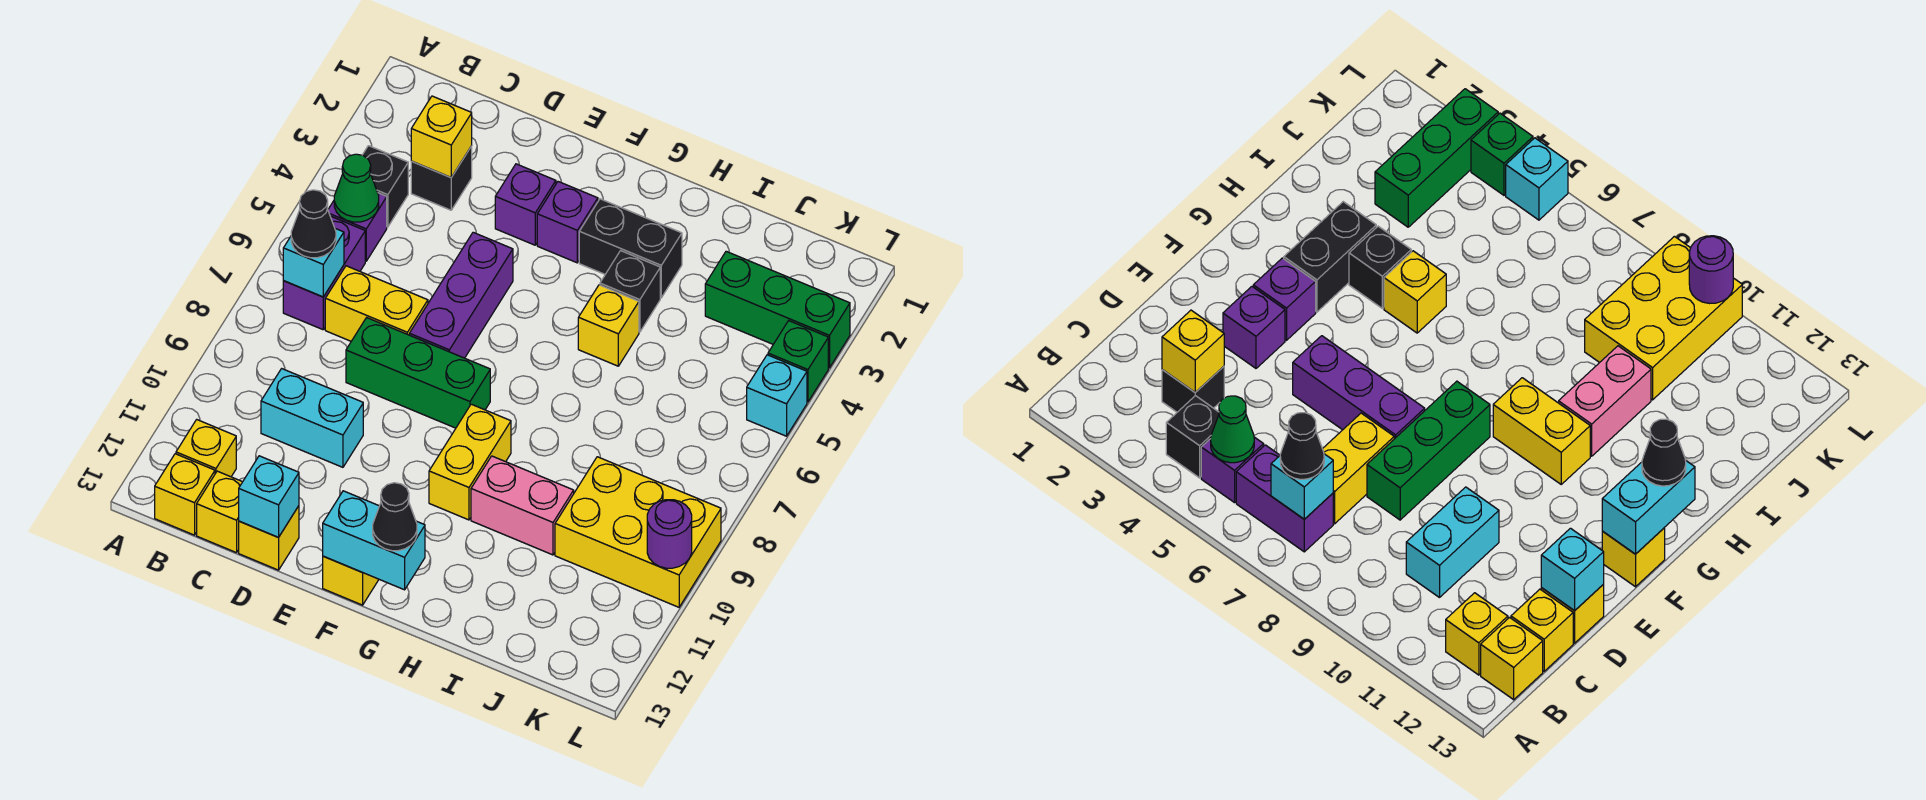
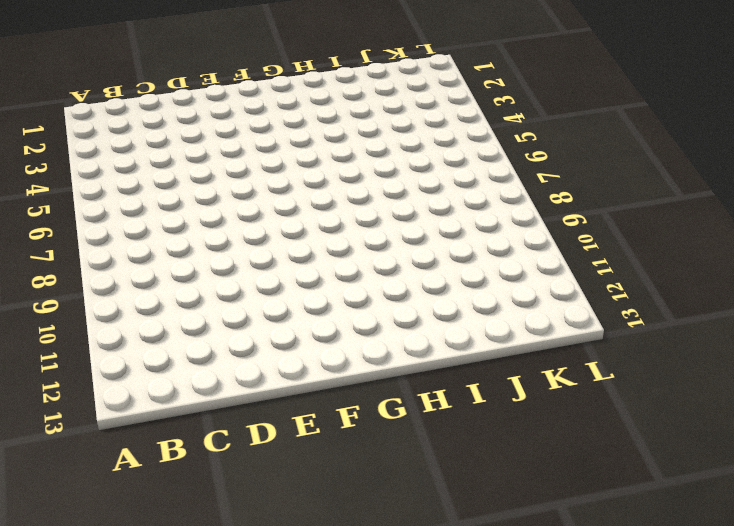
none -> black brick B4 level 1
none -> purple brick B5 level 1
none -> purple brick B6:B7 level 1
none -> yellow brick B12 level 1

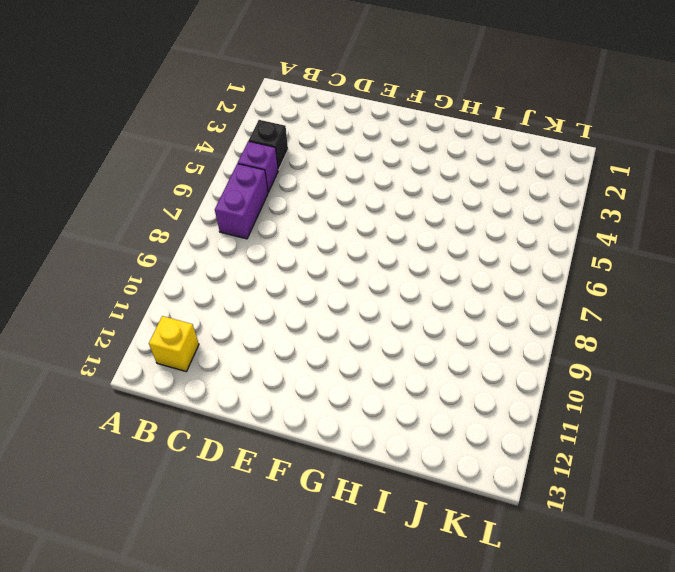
none -> yellow brick B13 level 1
none -> black brick C3 level 1
none -> yellow brick C7:D7 level 1
none -> cyan brick C10:D10 level 1

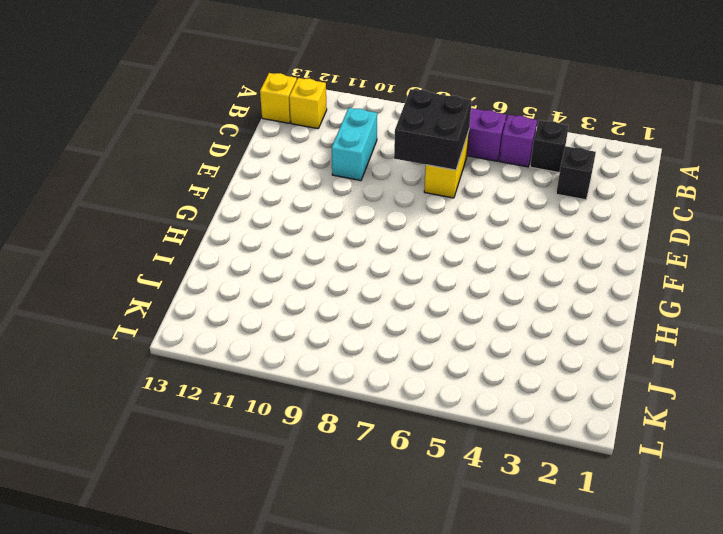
black brick C7:D8 level 2 -> none
none -> yellow brick C13 level 1
none -> green brick D8:F8 level 1
none -> yellow brick D13 level 1
none -> purple brick E3 level 1

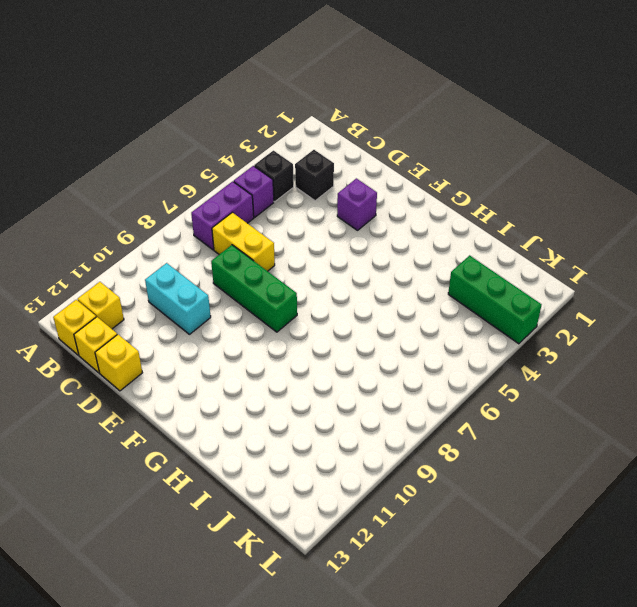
none -> purple brick E5:E7 level 1
none -> purple brick F3 level 1
none -> yellow brick F13 level 1
none -> black brick G3:H3 level 1

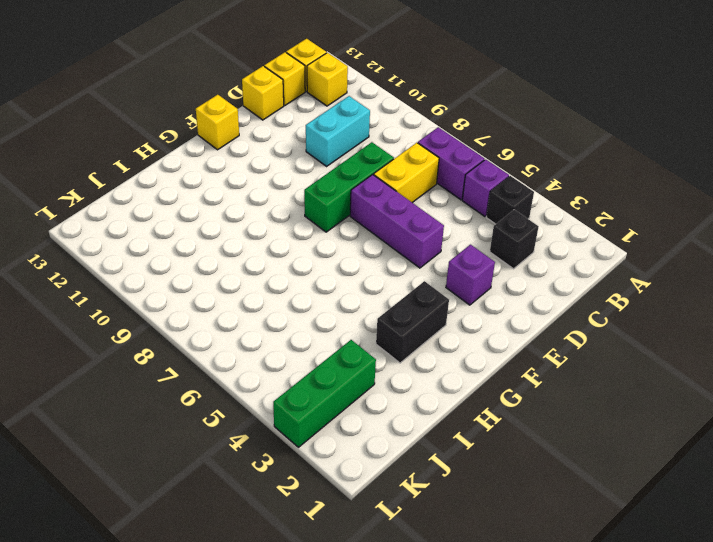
none -> purple brick F3 level 1
none -> yellow brick G9:G10 level 1
none -> black brick H4 level 1
none -> yellow brick H5 level 1

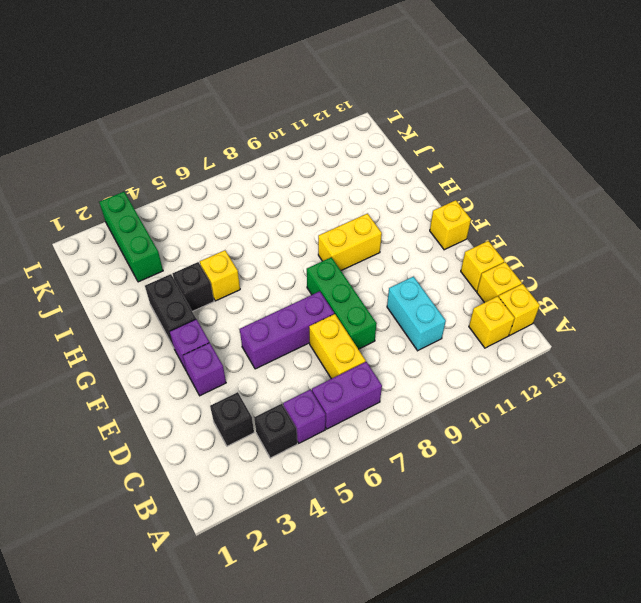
none -> pink brick H10:I10 level 1
none -> yellow brick J9:L10 level 1
none -> green brick L4 level 1
none -> cyan brick L5 level 1

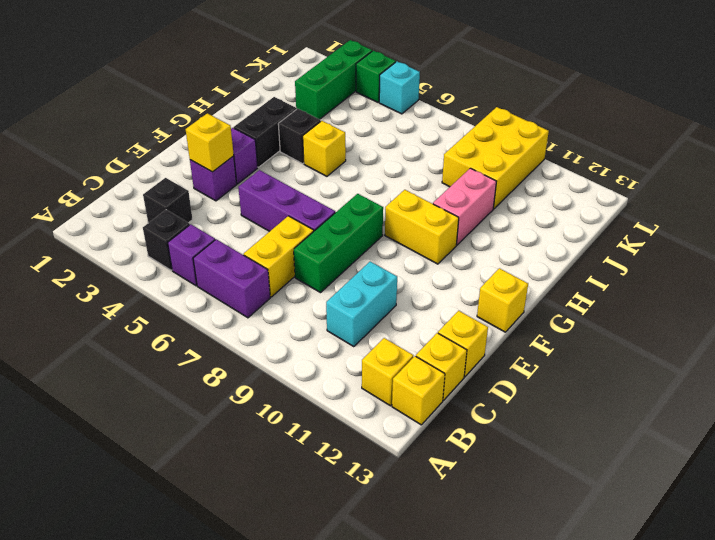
yellow brick E3 level 2 -> yellow brick C3 level 2
none -> green cone B5 level 2
none -> cyan brick B7 level 2
none -> cyan brick D13 level 2
none -> cyan brick F13:G13 level 2

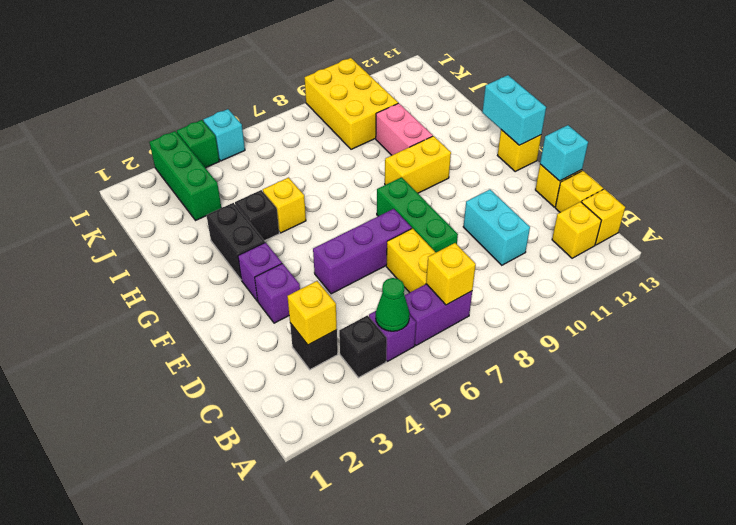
yellow brick B7 level 2 -> cyan brick B7 level 2
none -> purple round brick L10 level 2
none -> black cone B7 level 3
none -> black cone G13 level 3

